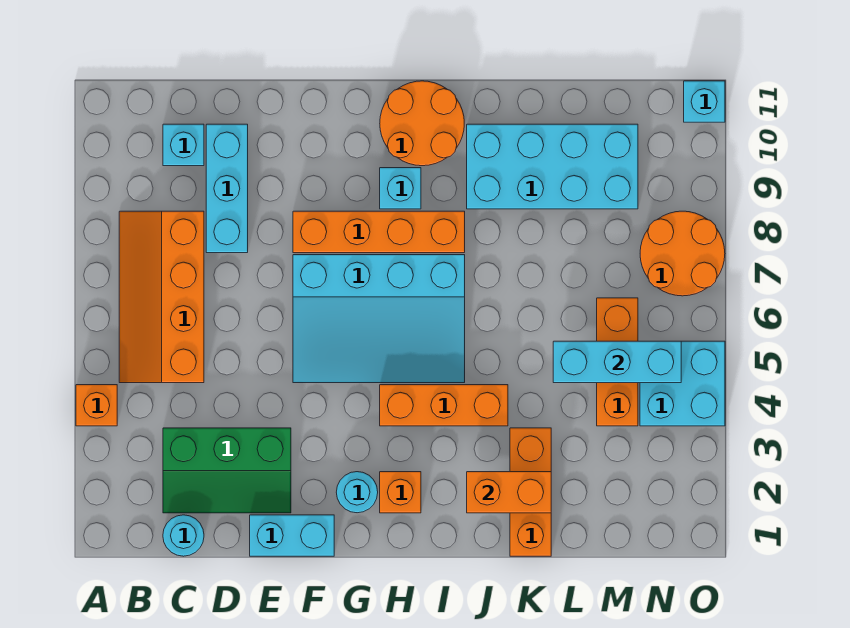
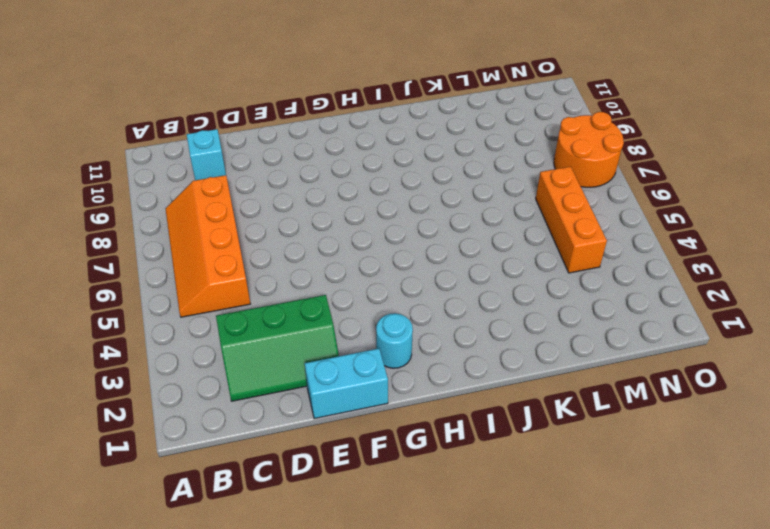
none -> orange brick A4 level 1
none -> cyan round brick C1 level 1
none -> cyan brick D8:D10 level 1

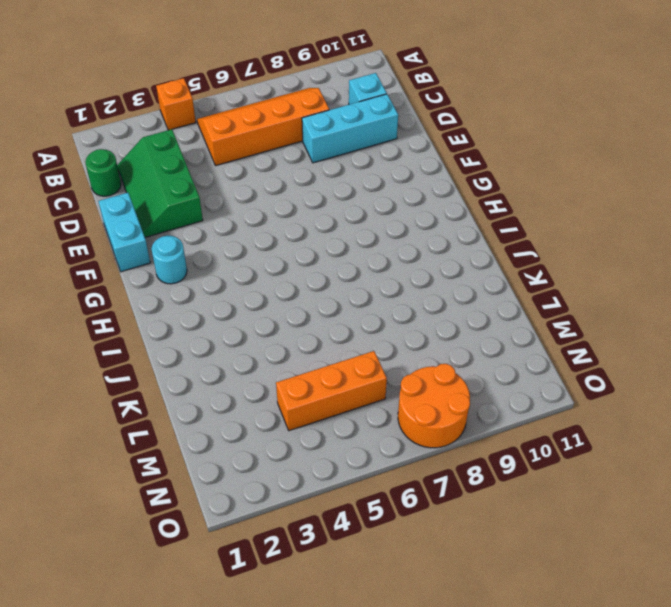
green round brick C1 level 1 -> cyan round brick C1 level 1
none -> cyan slope F5:I7 level 1 top 7
none -> orange brick F8:I8 level 1
none -> orange brick H2 level 1

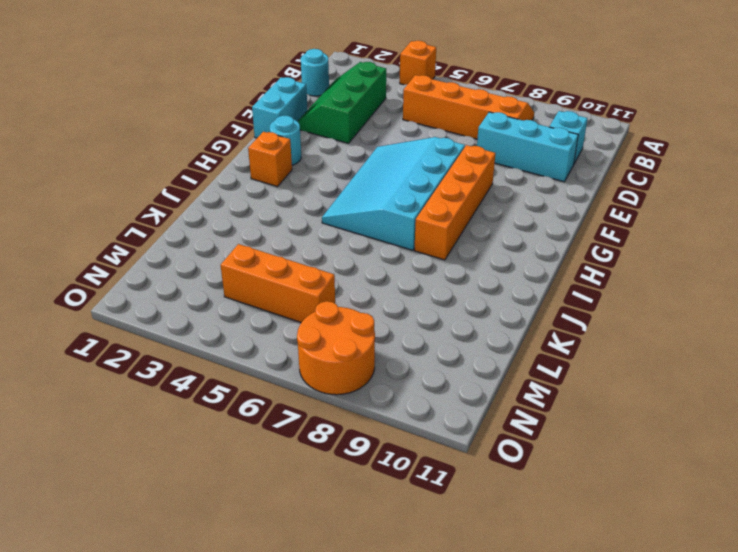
none -> orange brick H4:J4 level 1
none -> cyan brick H9 level 1
none -> orange round brick H10:I11 level 1

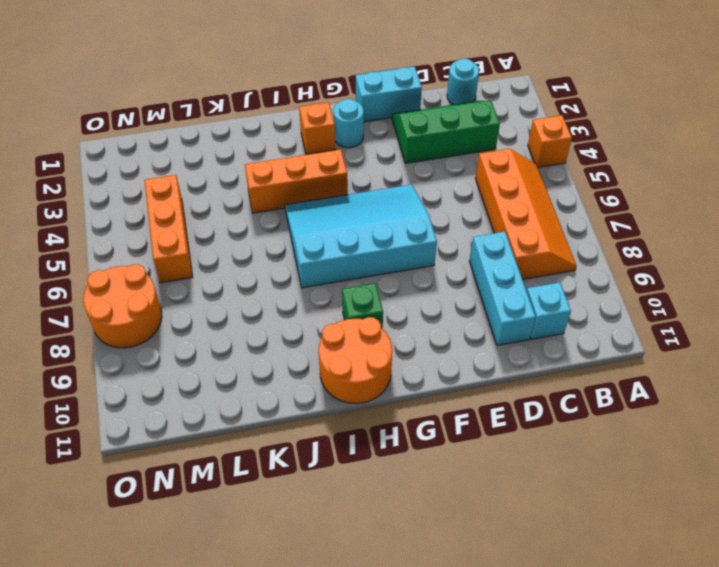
green brick H9 level 1 -> cyan brick H9 level 1
none -> orange brick F8:I8 level 1
none -> cyan brick J9:M10 level 1
none -> orange brick K1:K3 level 1

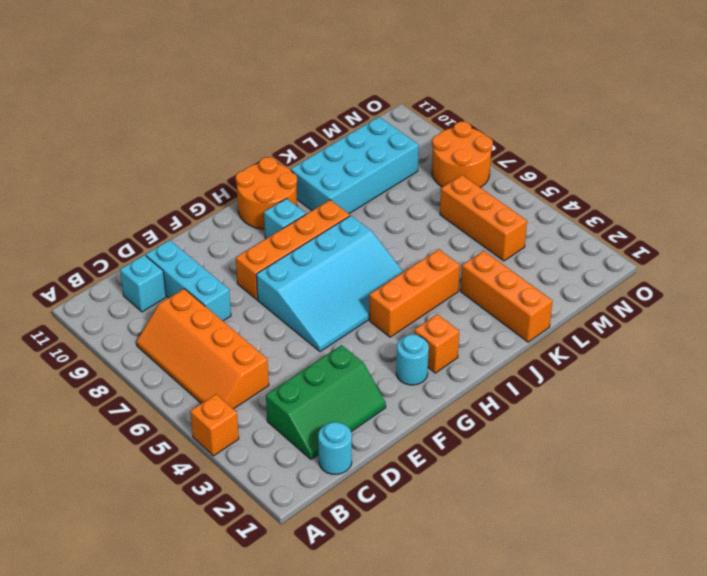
none -> cyan brick E1:F1 level 1
none -> cyan brick N4:O5 level 1
none -> cyan brick O11 level 1

